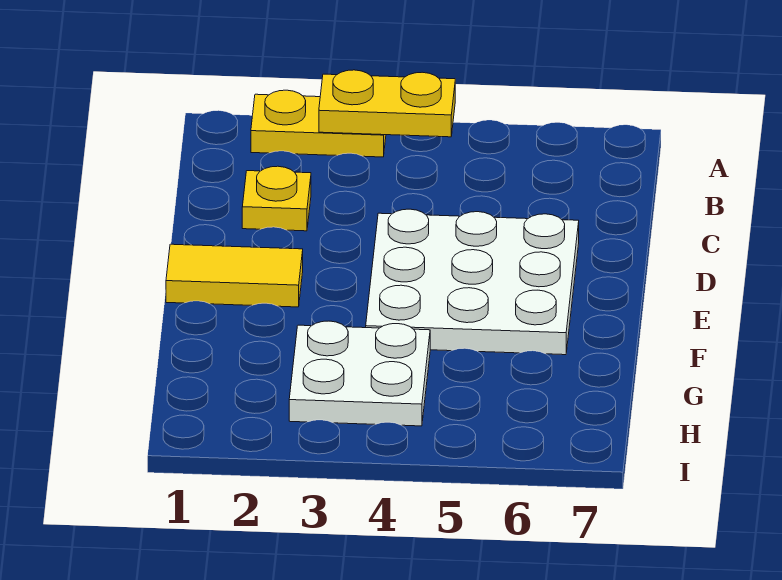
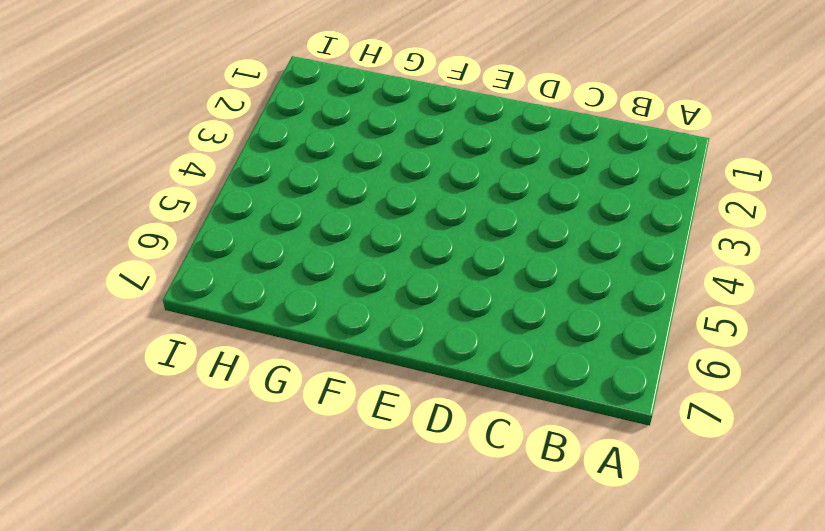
none -> yellow plate A2:A3 level 1
none -> yellow plate C2 level 1

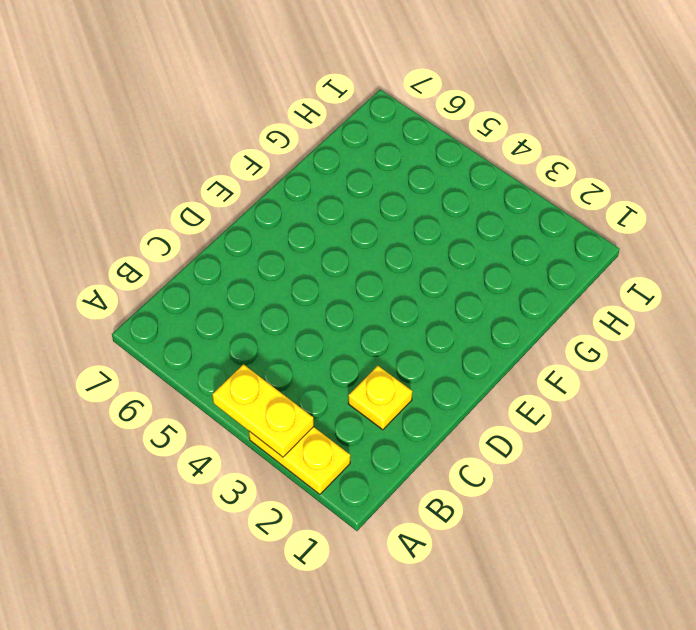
none -> white plate D4:F6 level 1
none -> yellow tile E1:E2 level 1

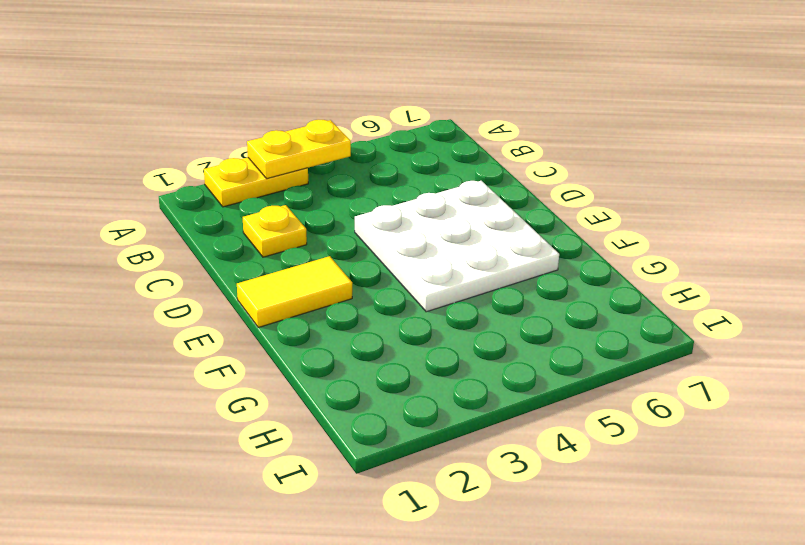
none -> white plate G3:H4 level 1

